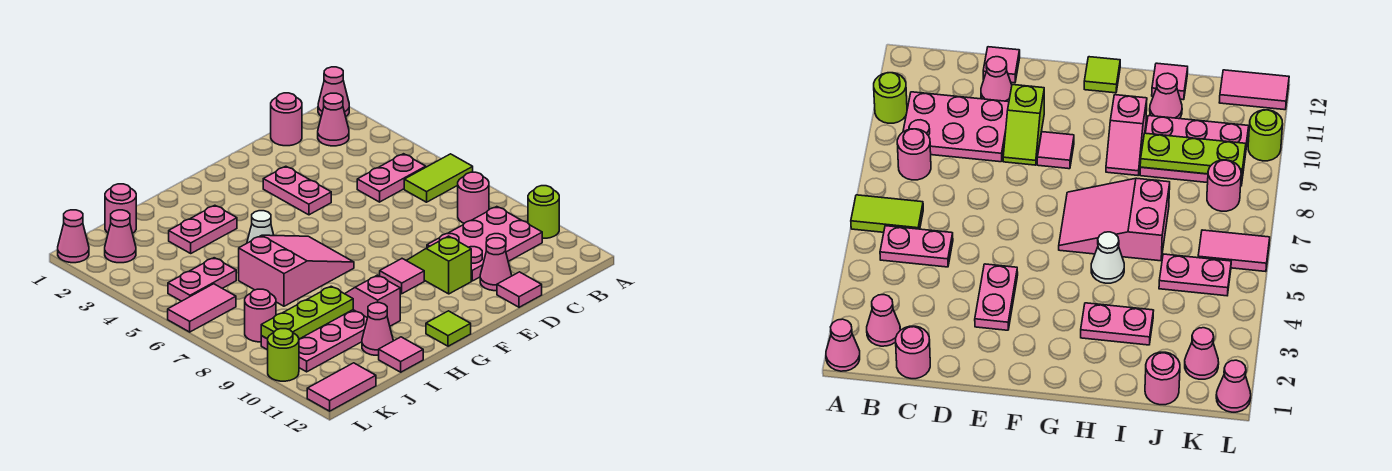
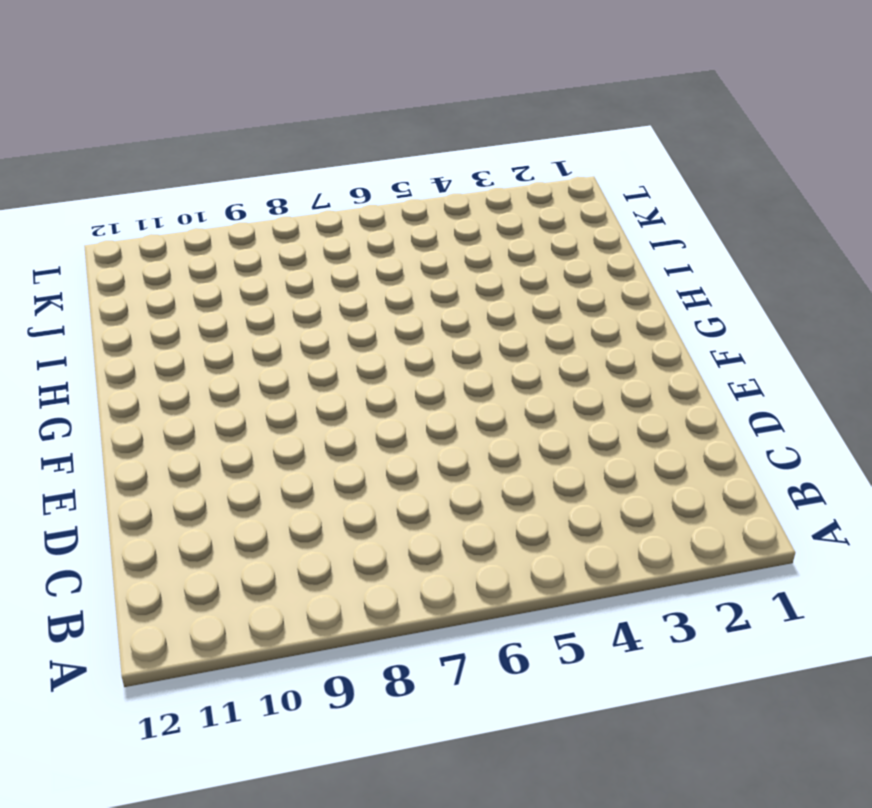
none -> pink cone A1 level 1
none -> lime tile A6:B6 level 1
none -> lime round brick A10 level 1
none -> pink cone B2 level 1

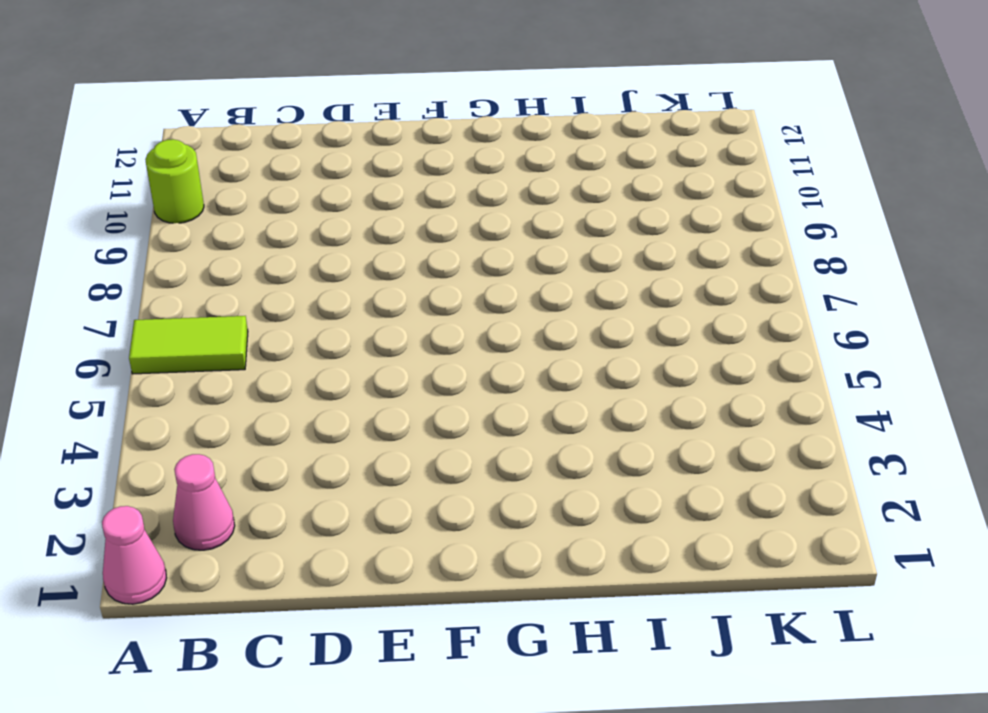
none -> pink plate B5:C5 level 1
none -> pink round brick B8 level 1
none -> pink plate B9:D10 level 1
none -> pink round brick C1 level 1

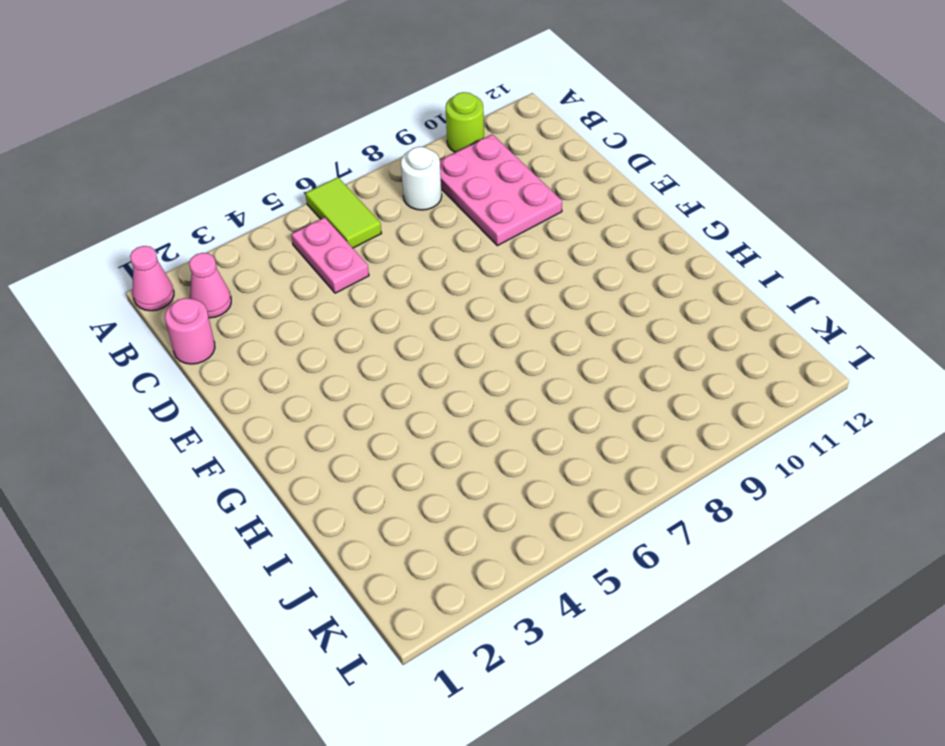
white round brick B8 level 1 -> pink round brick B8 level 1
none -> pink cone D11 level 1
none -> pink tile D12 level 1
none -> pink plate E3:E4 level 1
none -> lime slope E9:E10 level 1 top 10

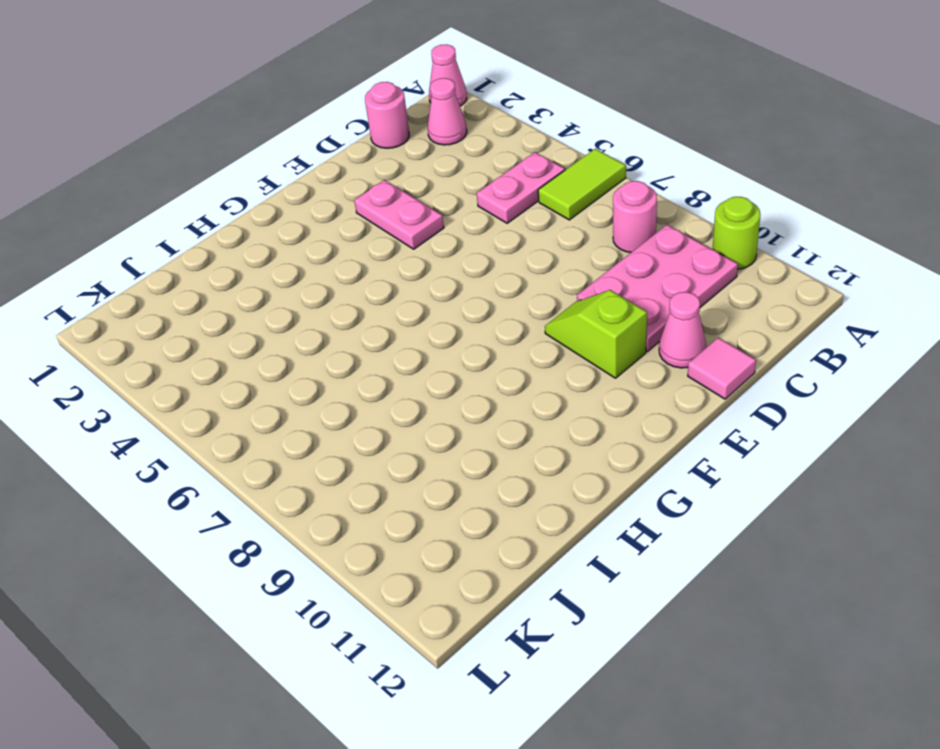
none -> pink tile F9 level 1
none -> pink slope G6:I7 level 1 top I
none -> lime tile G12 level 1
none -> pink plate H3:I3 level 1

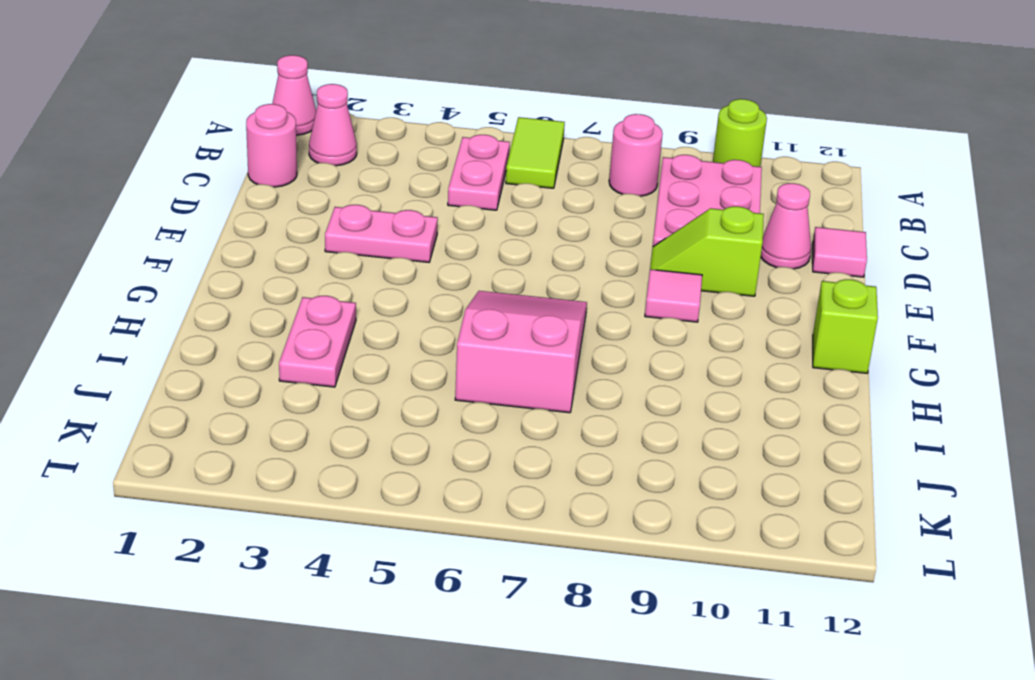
lime brick G12 level 1 -> lime tile G12 level 1
none -> white cone H5 level 1
none -> pink slope H9:H10 level 1 top 10
none -> pink plate I9:K10 level 1
none -> pink cone I11 level 1

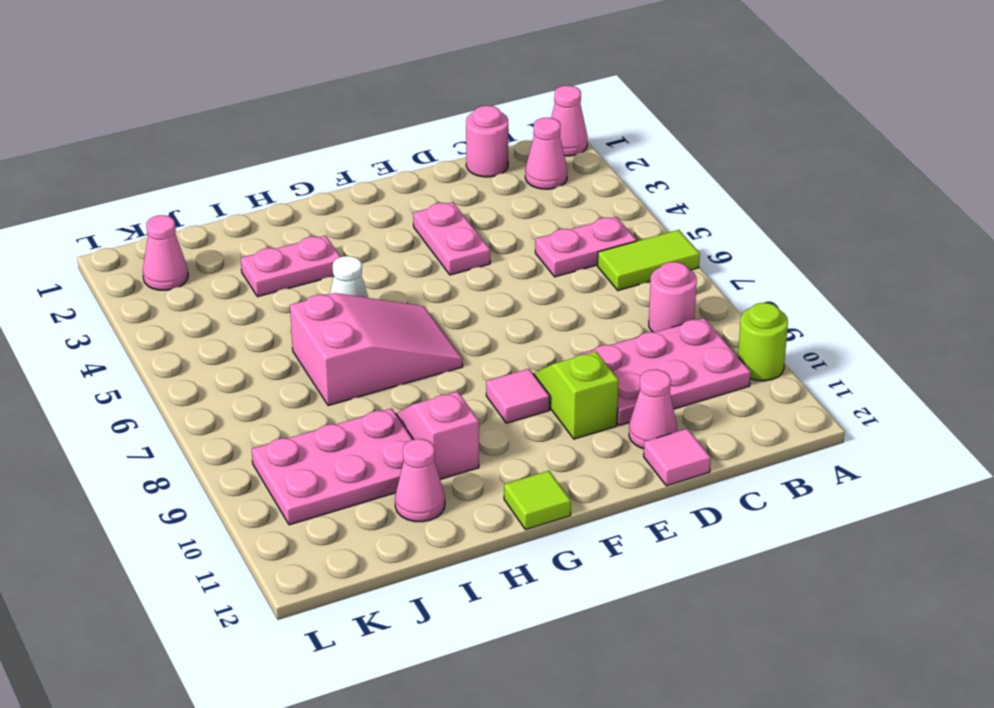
none -> pink tile I12 level 1
none -> pink round brick J1 level 1
none -> pink plate J5:K5 level 1
none -> pink tile K6:L6 level 1

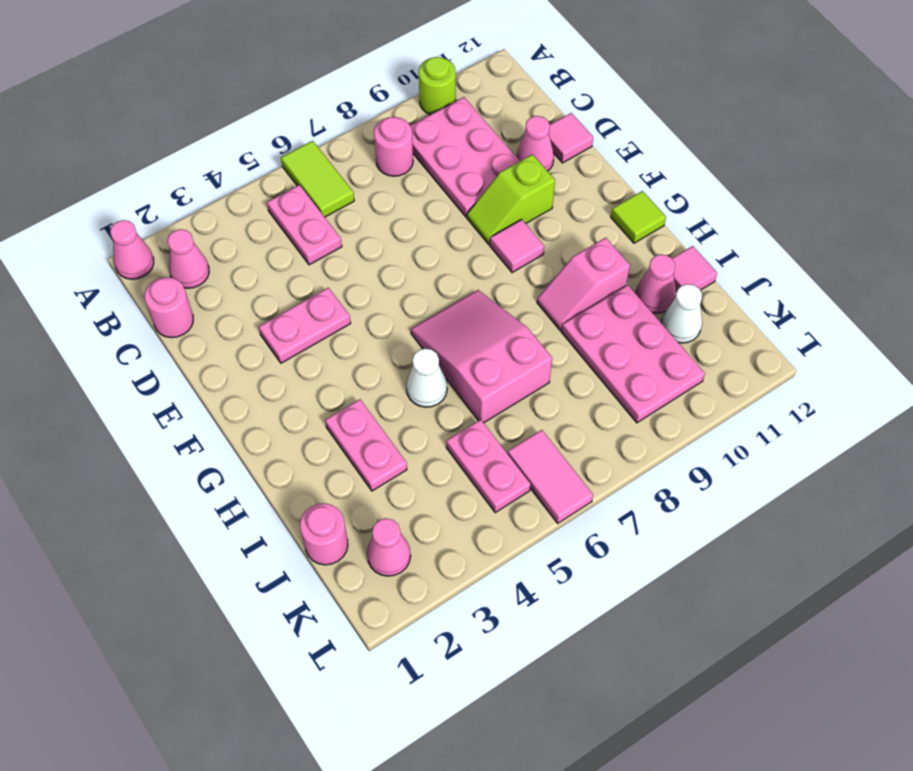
white cone J11 level 1 -> none
none -> pink round brick K8 level 1
none -> pink tile K12:L12 level 1
none -> pink cone L1 level 1
none -> lime round brick L10 level 1

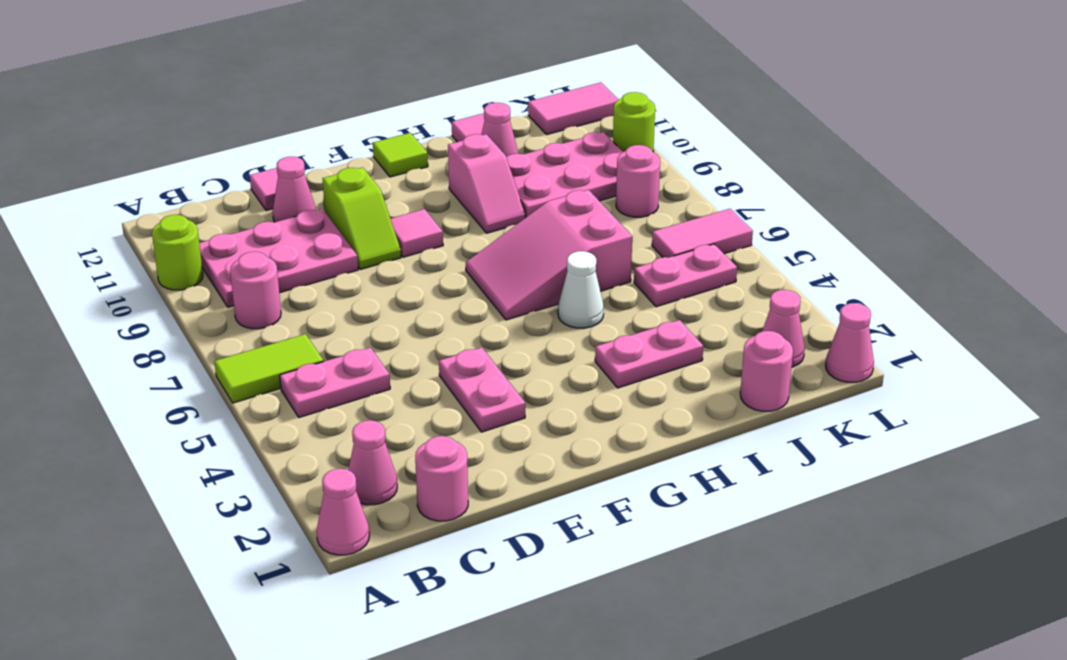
none -> lime plate I9:K9 level 2

